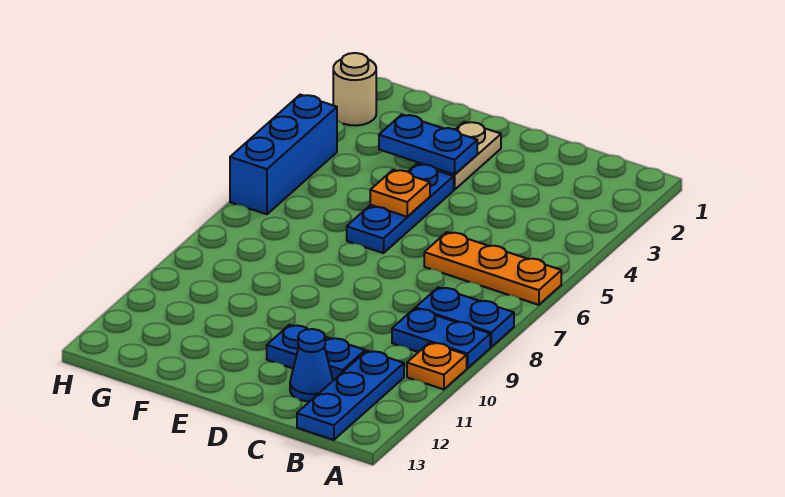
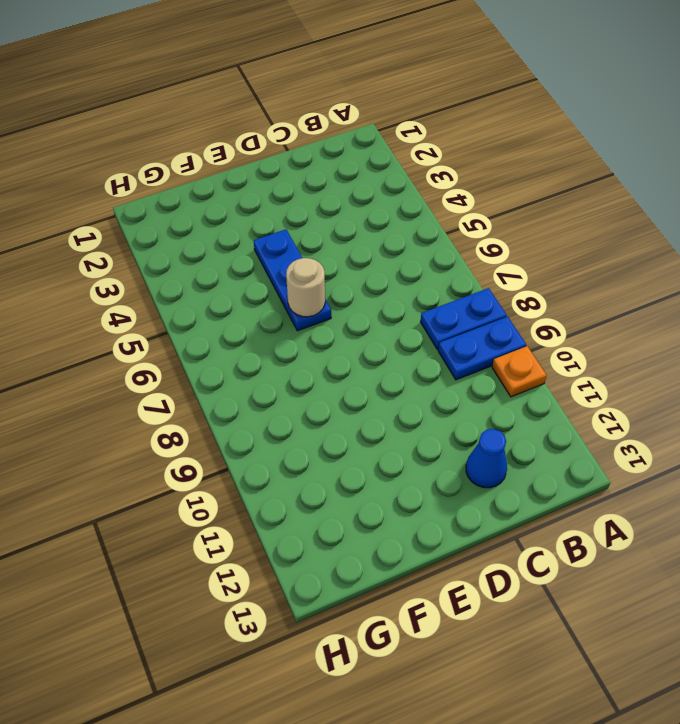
tan round brick E6 level 2 -> tan round brick H2 level 1
none -> orange plate A6:C6 level 1
none -> blue plate B11:B13 level 1
none -> blue plate C11:D11 level 1

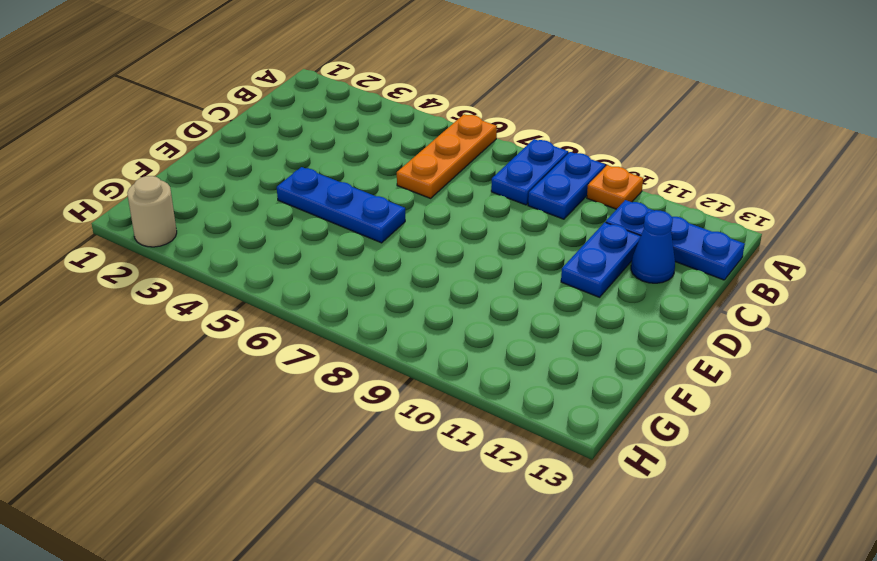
none -> tan plate E2:E3 level 1
none -> blue brick H4:H6 level 1
none -> blue plate E3:F3 level 2

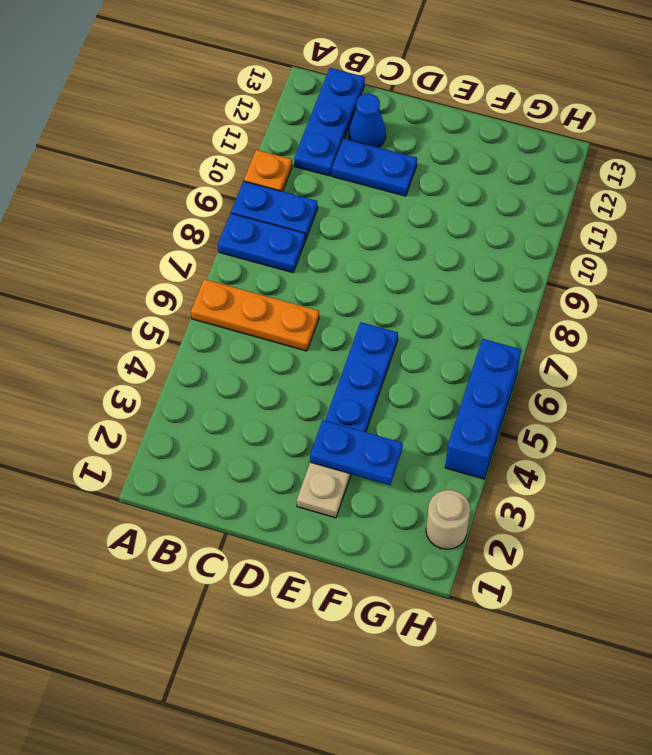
none -> orange plate E5 level 2

